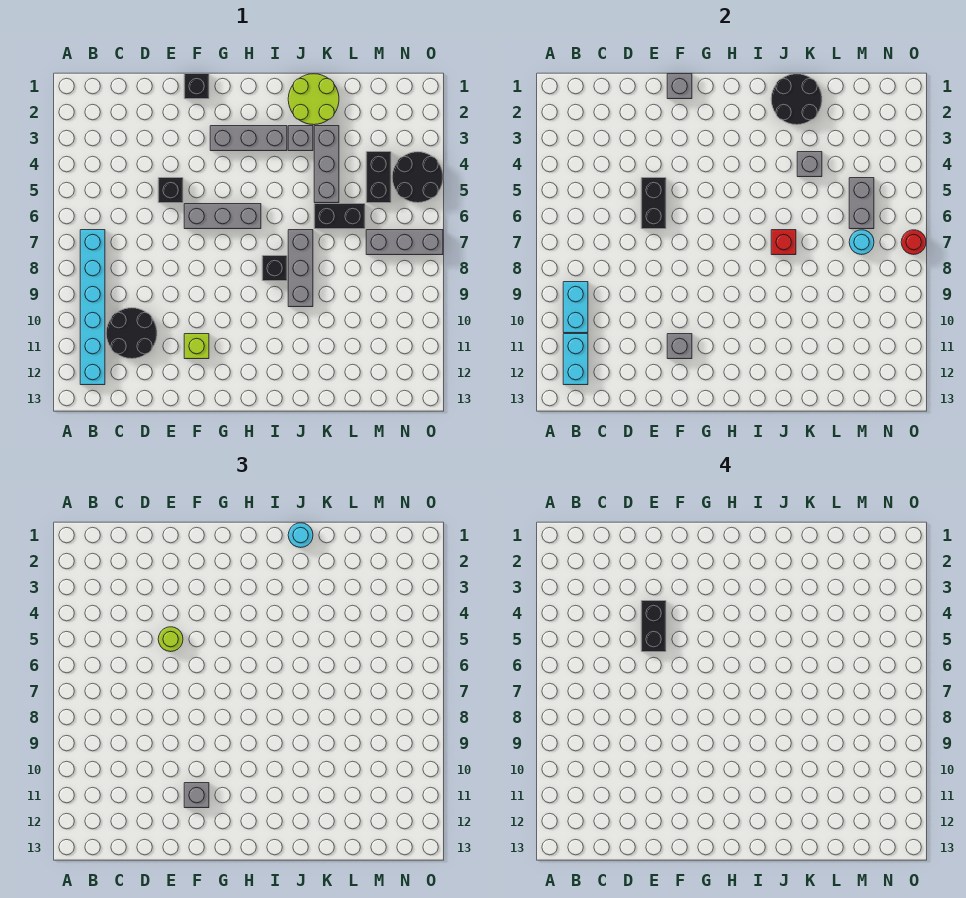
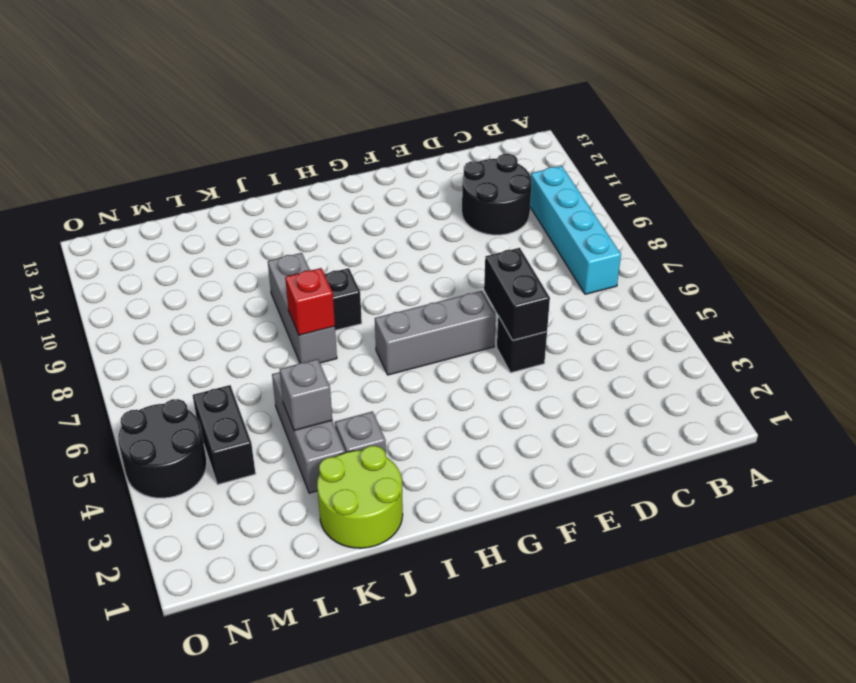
cyan brick B7:B10 level 1 -> cyan brick B7:B12 level 1
none -> black brick F1 level 1
none -> lime brick F11 level 1
none -> grey brick G3:I3 level 1
none -> black brick K6:L6 level 1

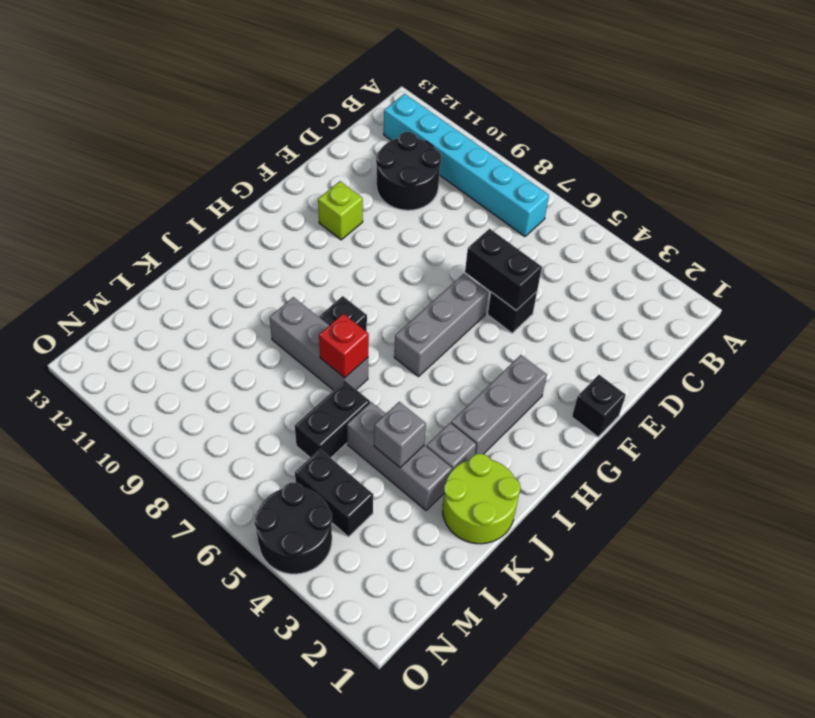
none -> grey brick M7:O7 level 1
none -> cyan brick B9:B10 level 2
none -> cyan brick B11:B12 level 2
none -> grey brick F1 level 2

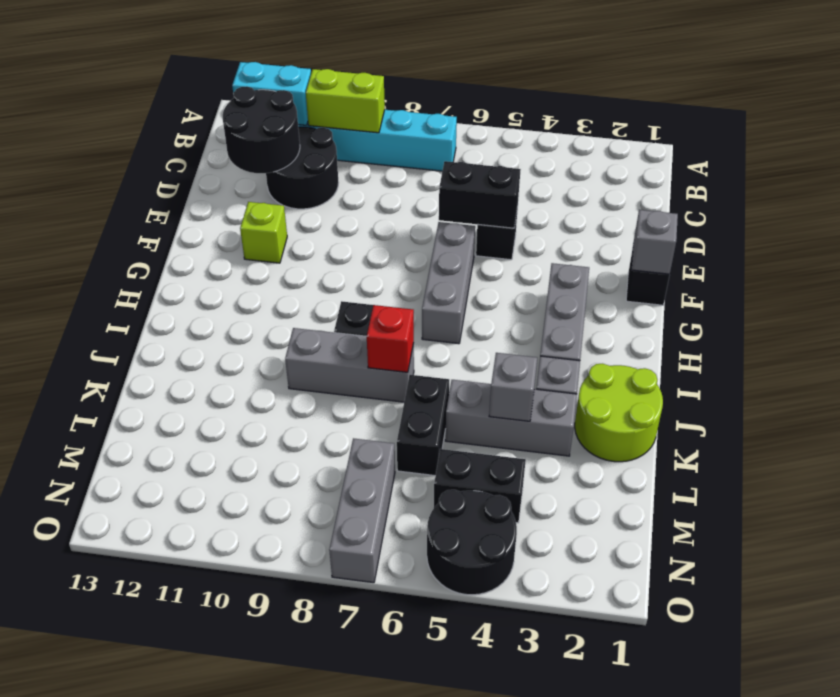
lime brick B9:B10 level 2 -> cyan brick B9:B10 level 2
black round brick C11:D12 level 2 -> black round brick J1:K2 level 2
none -> grey brick F11 level 2
none -> grey brick M5:M6 level 2
none -> cyan round brick M7 level 2
none -> red round brick O7 level 2

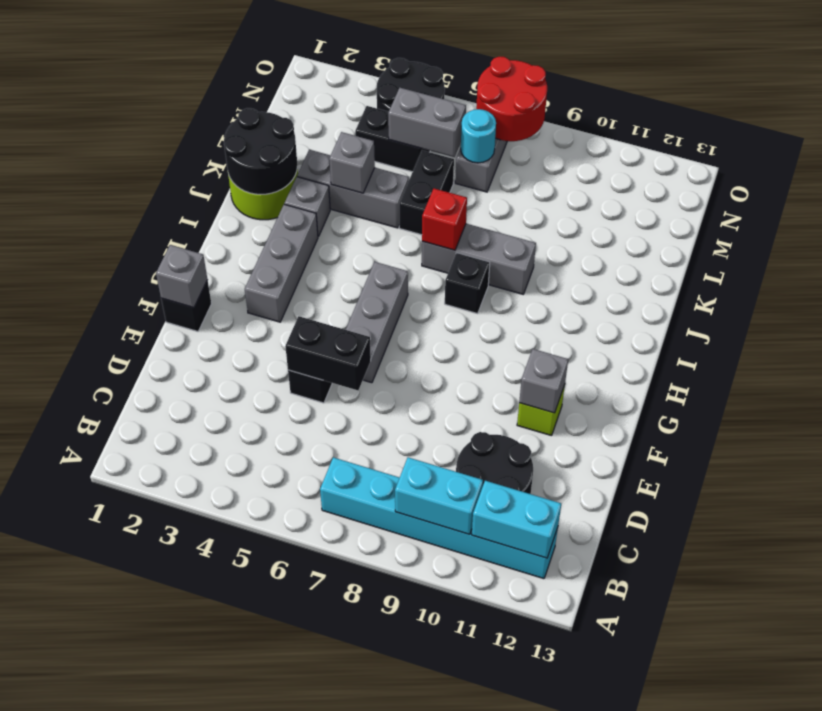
red round brick N7:O8 level 2 -> red round brick O7 level 2
none -> lime round brick E5 level 3
none -> grey brick F11 level 3
none -> cyan round brick J1 level 3
none -> black brick E4:E5 level 4

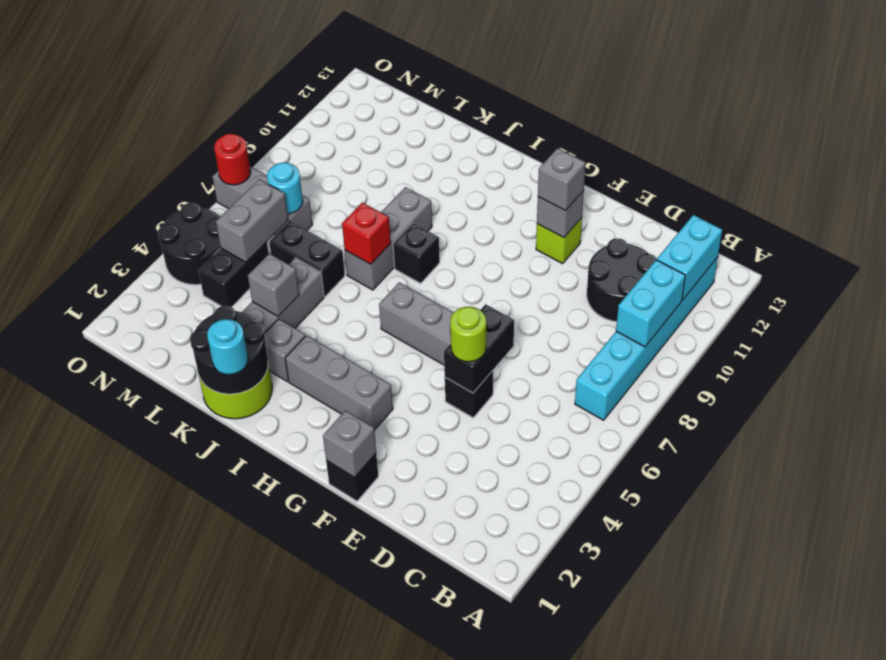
none -> black brick E4:E5 level 4

